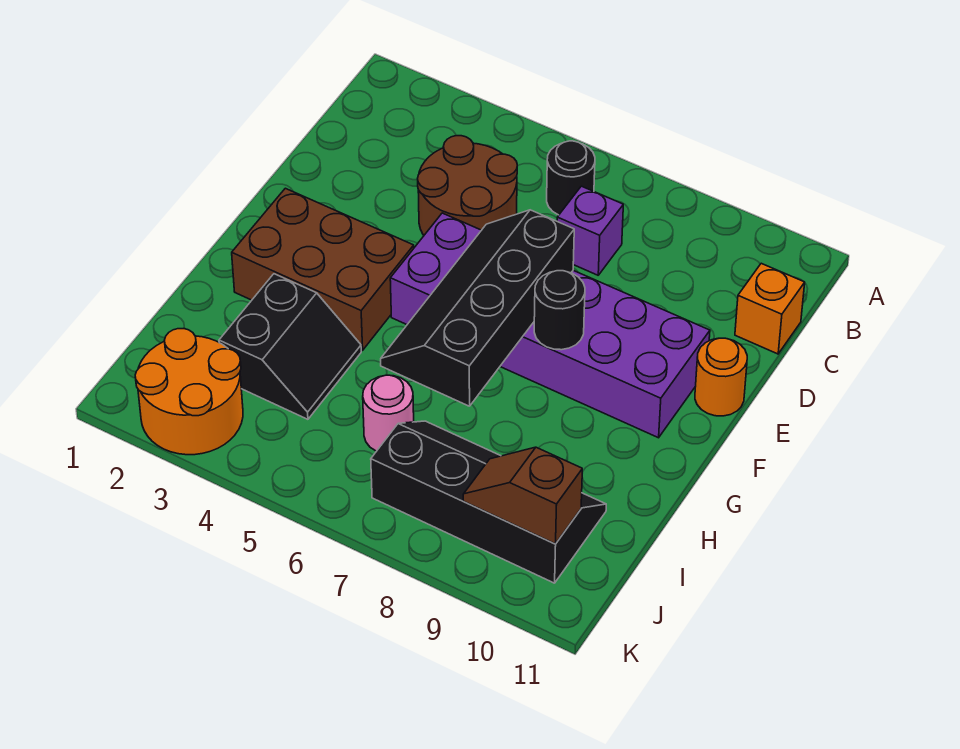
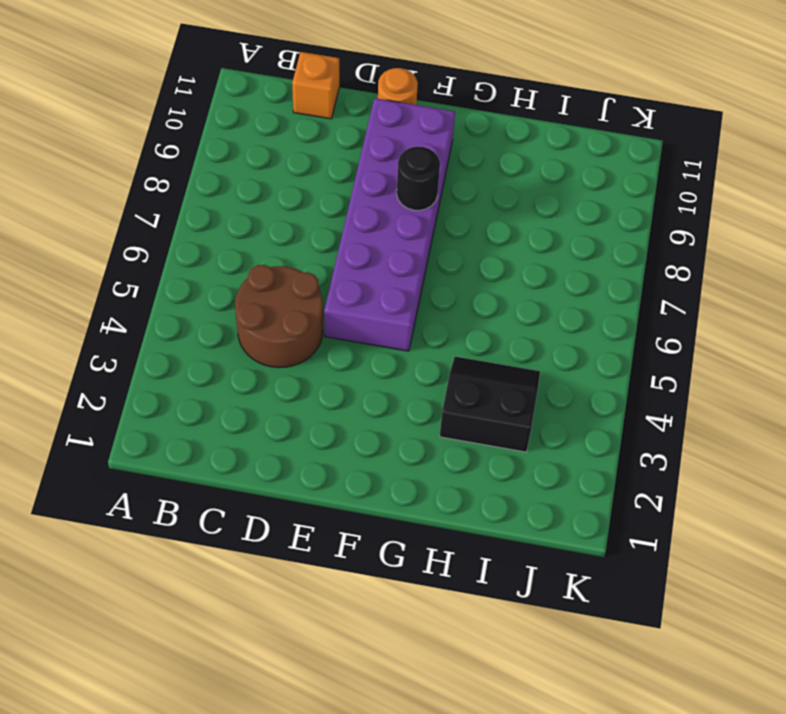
none -> black round brick B6 level 1
none -> purple brick C7 level 1
none -> brown brick F2:G4 level 1

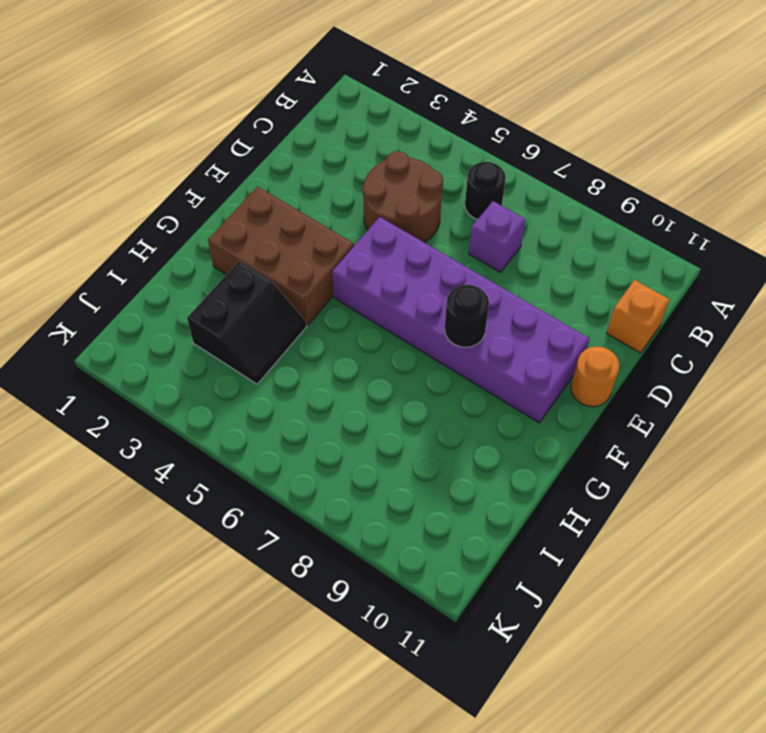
none -> pink round brick I6 level 1
none -> black slope I7:J10 level 1 top J
none -> orange round brick J2:K3 level 1

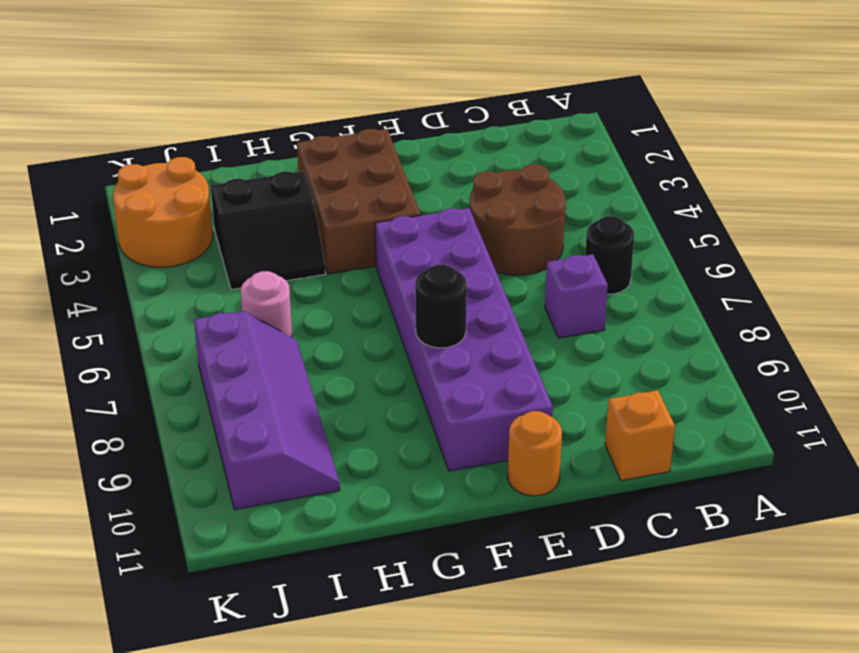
purple slope I7:J10 level 1 top J -> black slope I7:J10 level 1 top J
none -> black slope E6:H7 level 2 top 7
none -> brown slope J9:J10 level 2 top 10

